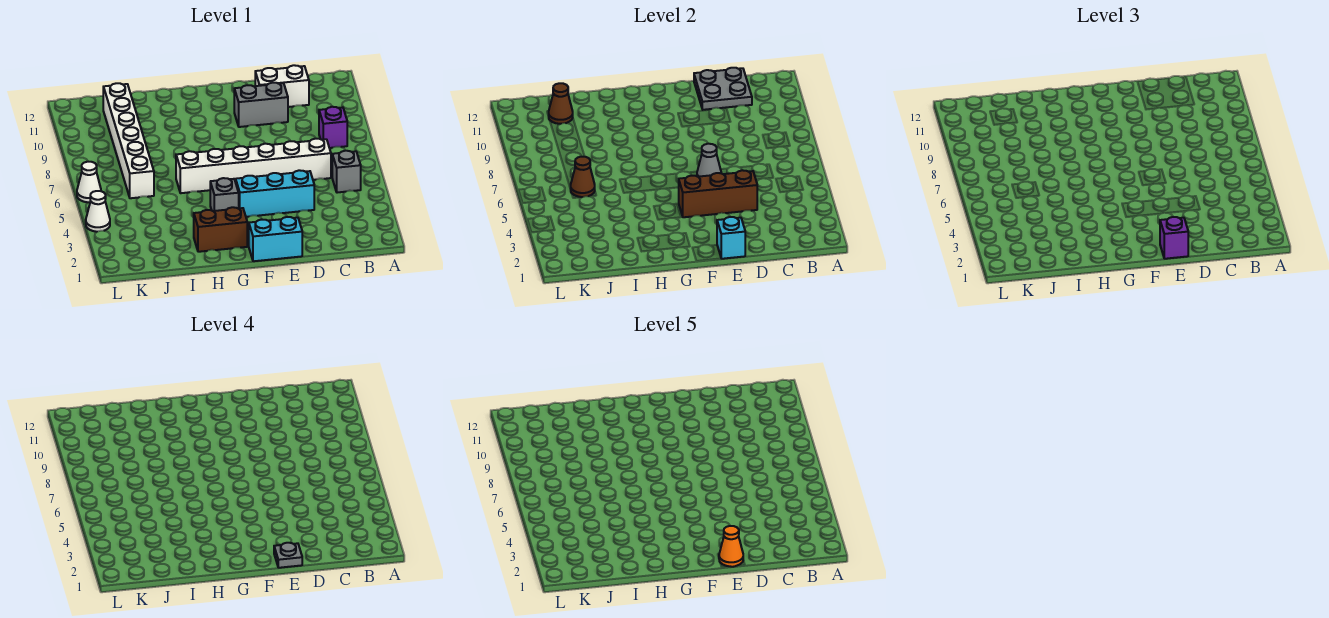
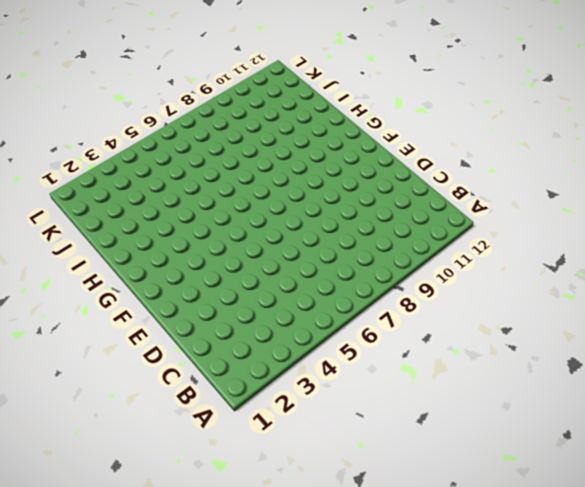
none -> grey brick B5 level 1
none -> purple brick B8 level 1
none -> white brick C6:H6 level 1

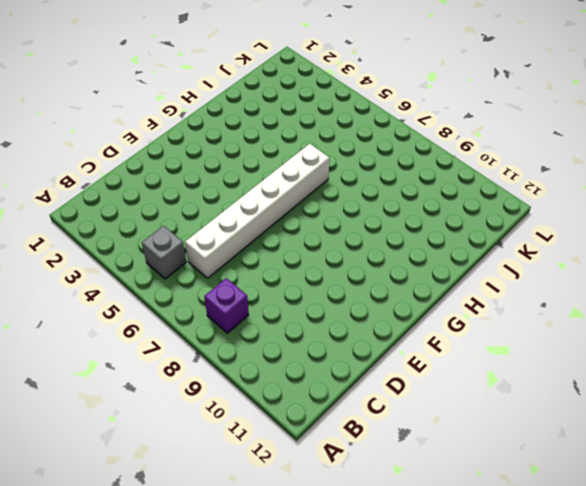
none -> white brick C11:D11 level 1
none -> cyan brick D4:F4 level 1
none -> grey brick D10:E10 level 1

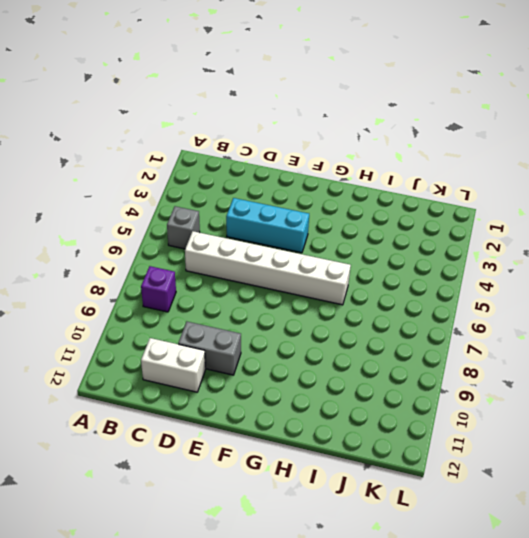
none -> cyan brick E1:F1 level 1
none -> brown brick G2:H2 level 1
none -> grey brick G4 level 1

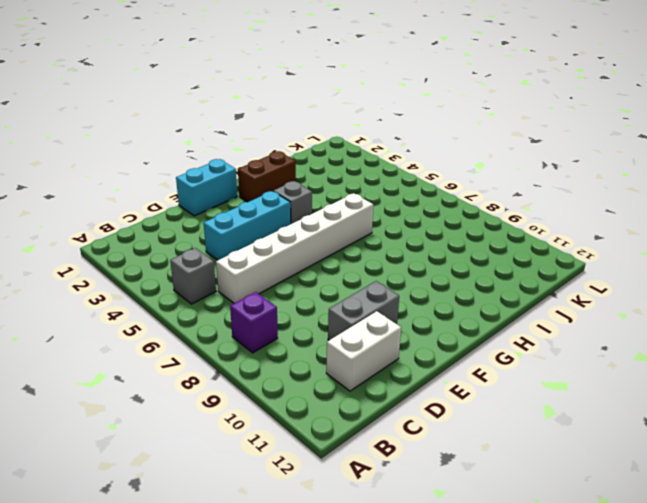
none -> white brick J6:J11 level 1
none -> white cone L4 level 1
none -> white cone L6 level 1

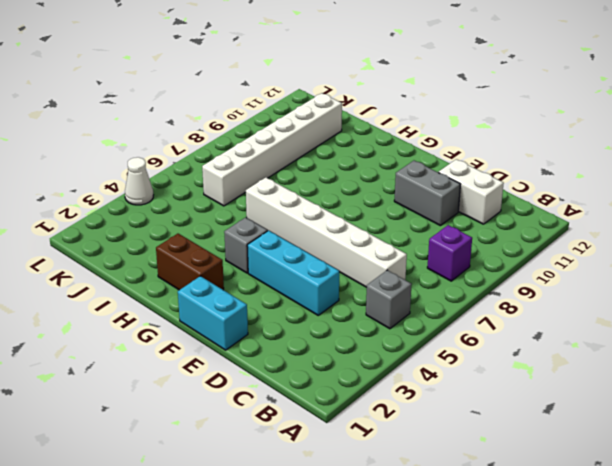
none -> white cone L6 level 1
none -> grey plate C11:D12 level 2
none -> brown brick D4:F4 level 2

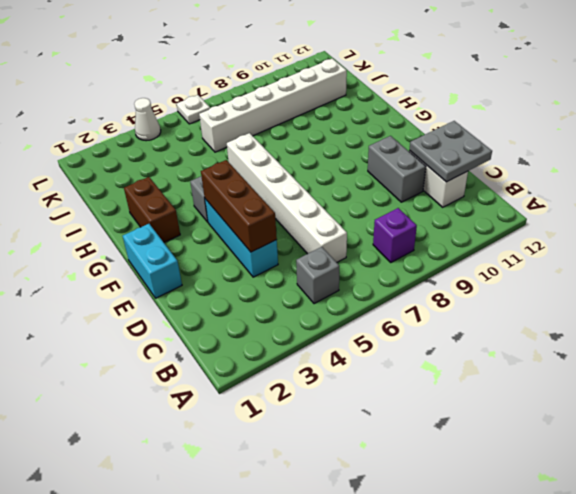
white plate L6 level 1 -> white cone L6 level 1
none -> cyan brick E1 level 2
none -> grey cone E6 level 2
none -> brown cone J6 level 2

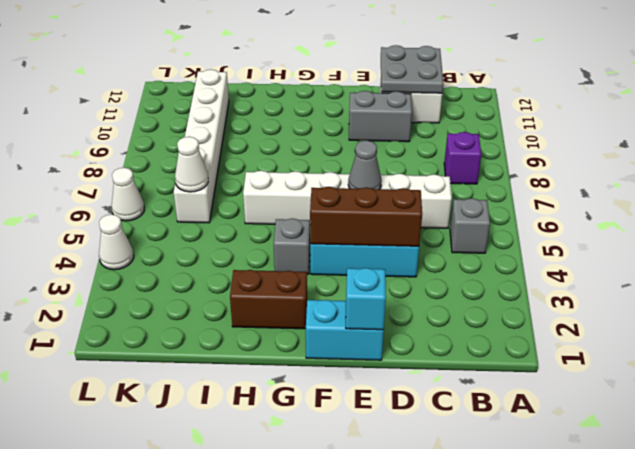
white cone J6 level 2 -> brown cone J6 level 2
none -> brown cone J11 level 2
none -> purple brick E1 level 3
none -> grey plate E1 level 4

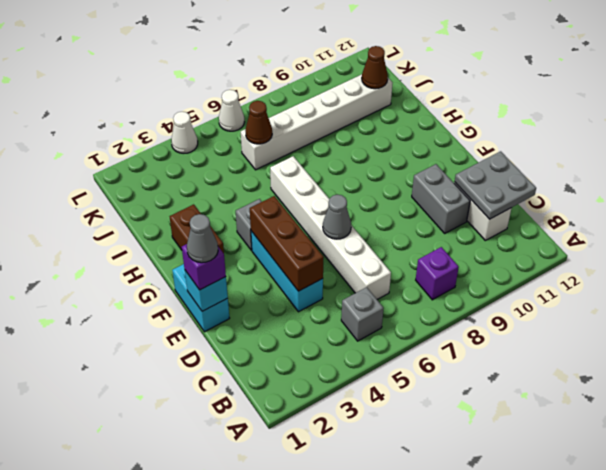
grey cone E1 level 4 -> grey plate E1 level 4
none -> orange cone E1 level 5

